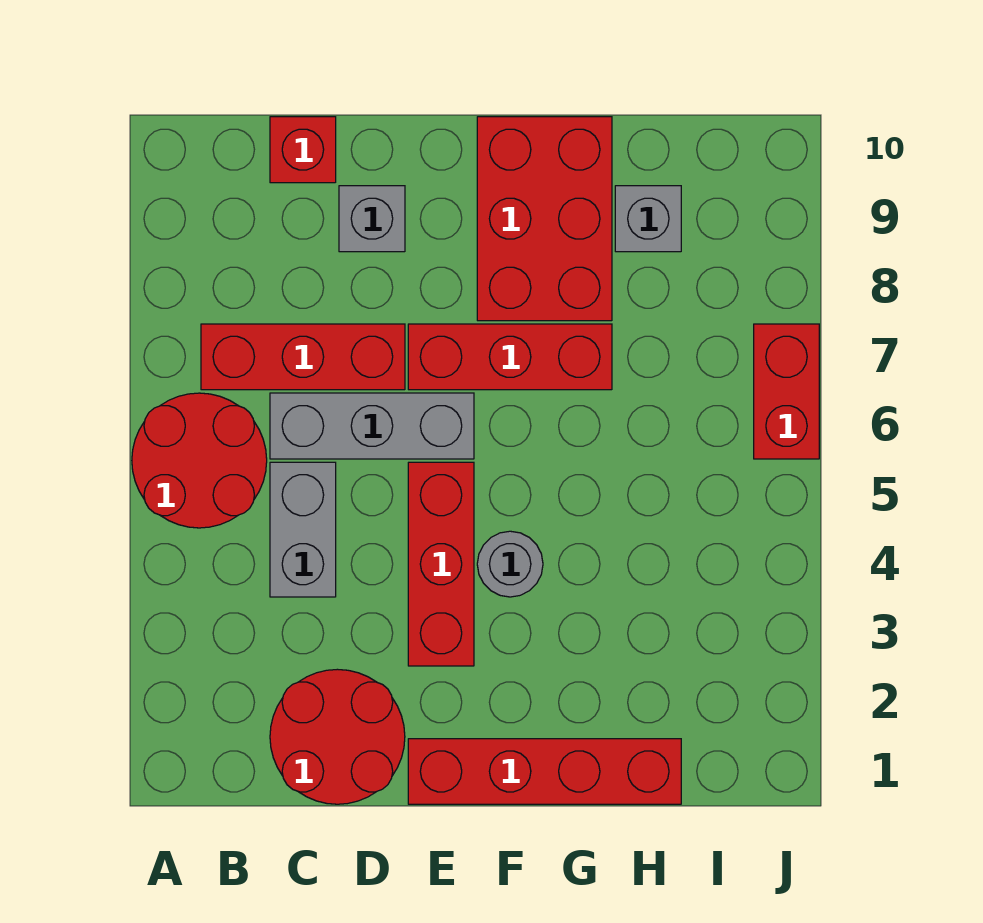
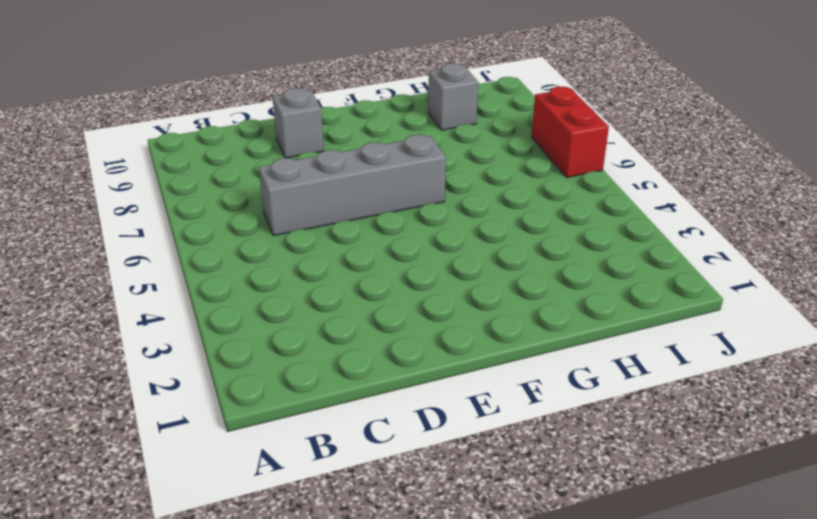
grey brick C6:F6 level 1 -> grey brick C6:E6 level 1
none -> red round brick A5:B6 level 1
none -> red brick B7:D7 level 1
none -> red round brick C1:D2 level 1

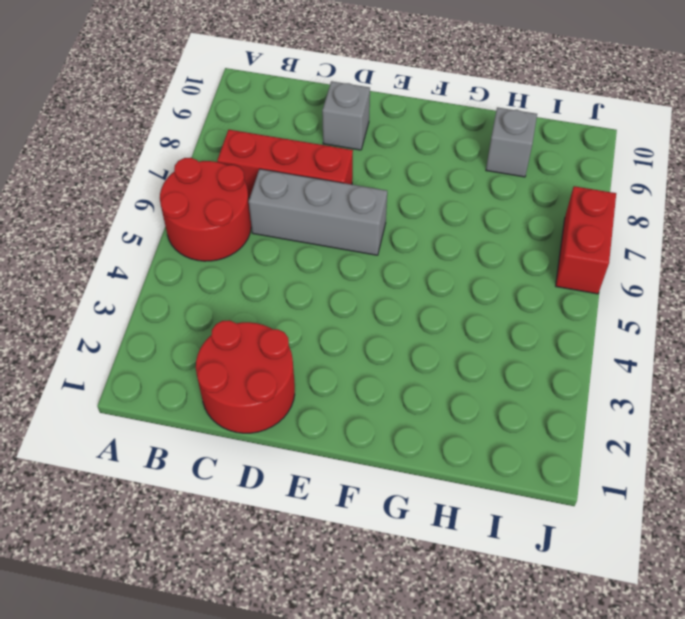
none -> grey brick C4:C5 level 1
none -> red brick C10 level 1
none -> red brick E1:H1 level 1

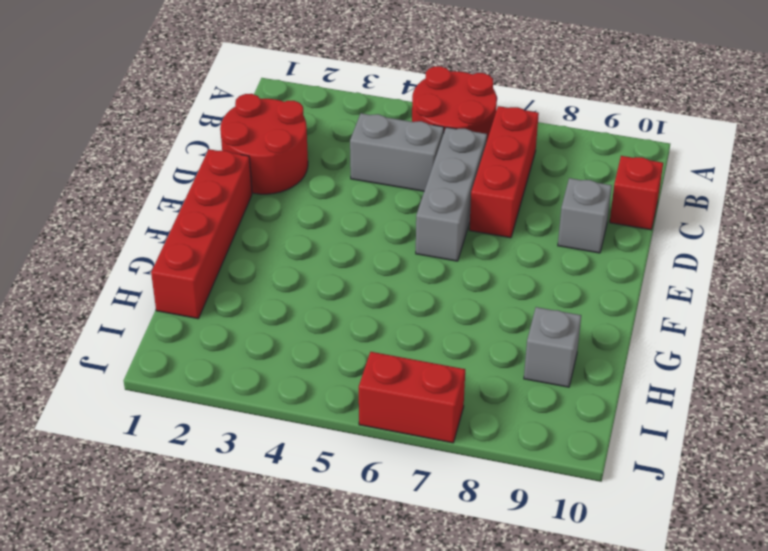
none -> red brick E3:E5 level 1
none -> red brick E7:G7 level 1
none -> grey round brick F4 level 1

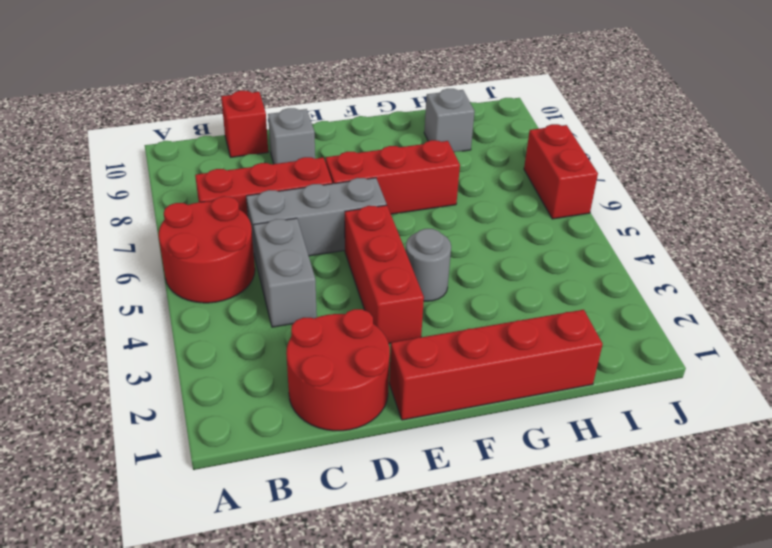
none -> red brick F8:G10 level 1

